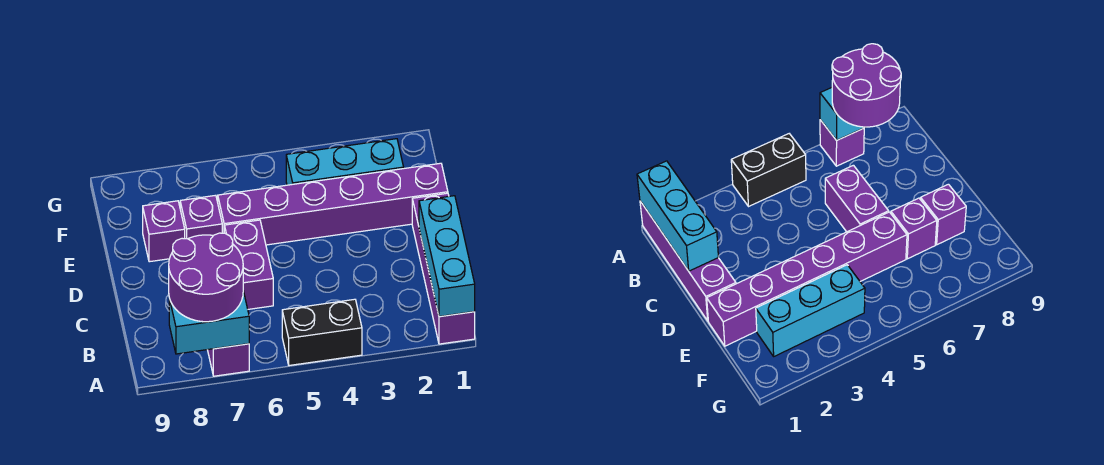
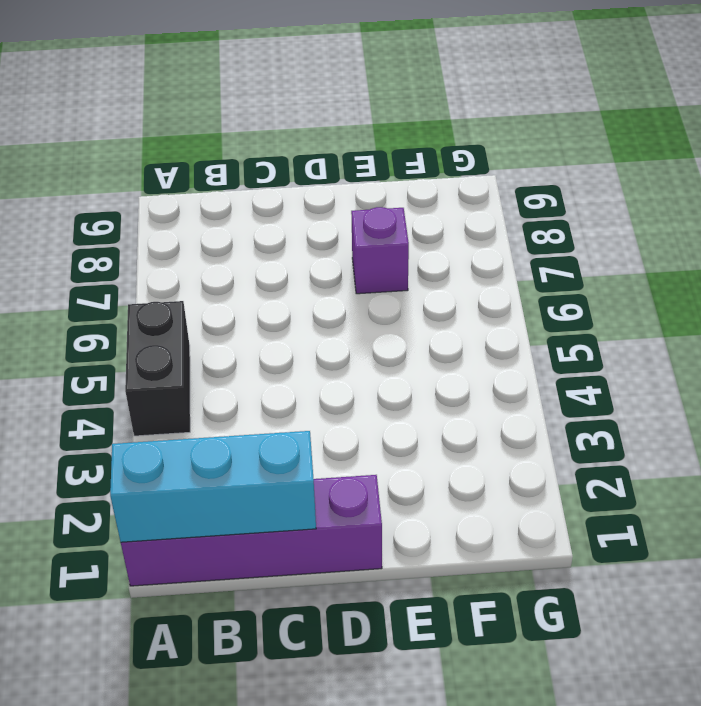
none -> purple brick A7 level 1
none -> purple brick C6:D6 level 1

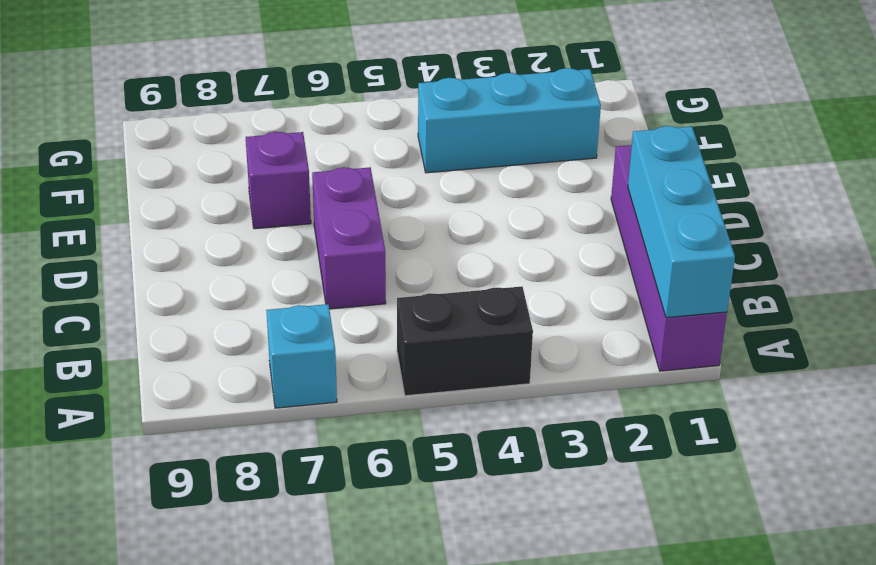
cyan brick A7 level 1 -> purple brick A7 level 1
none -> purple brick E1:E6 level 1
none -> purple brick E8 level 1

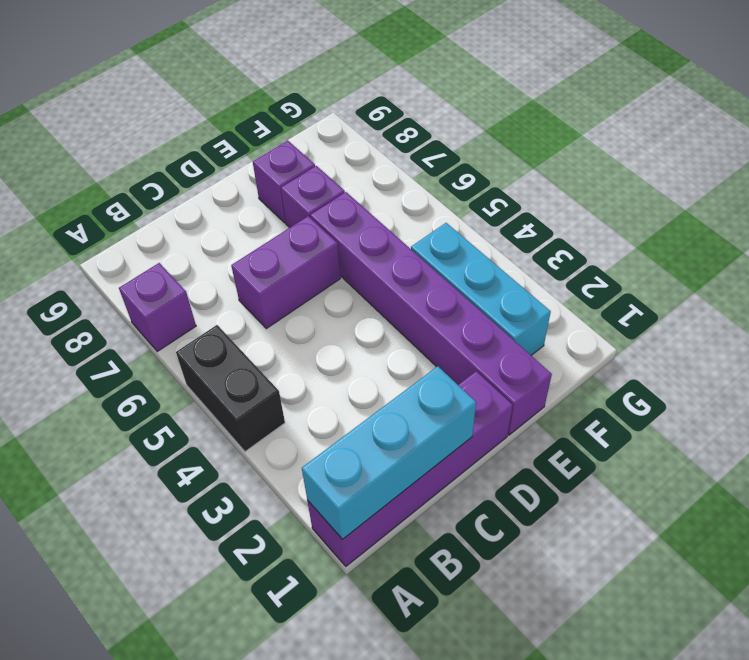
none -> cyan brick A7:A8 level 2
none -> purple round brick A7:B8 level 3

